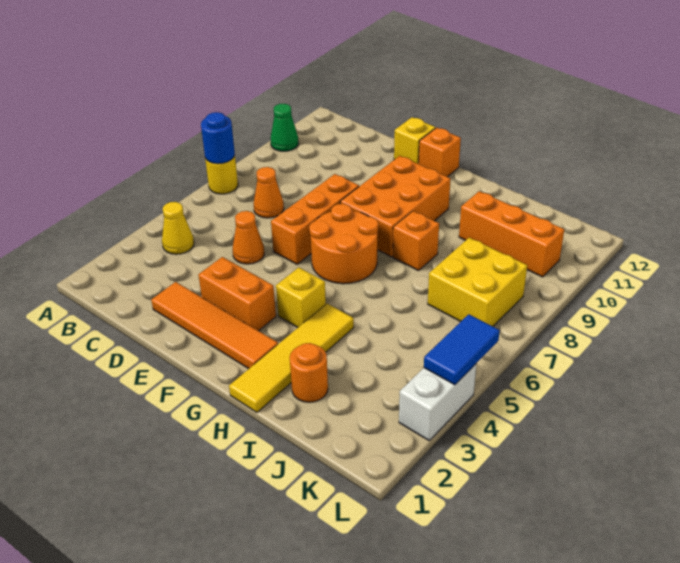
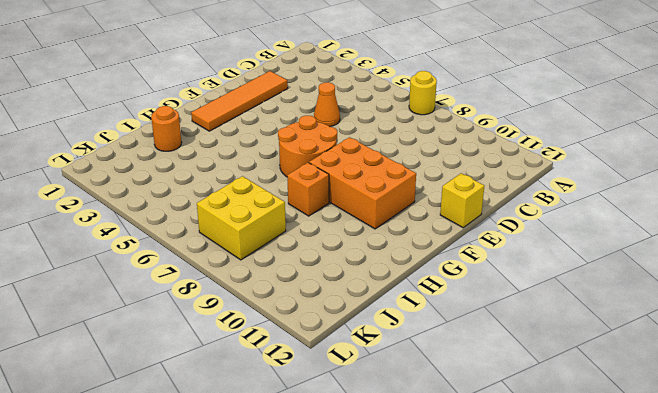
none -> green cone A10 level 1
none -> yellow cone B4 level 1
none -> orange cone C7 level 1

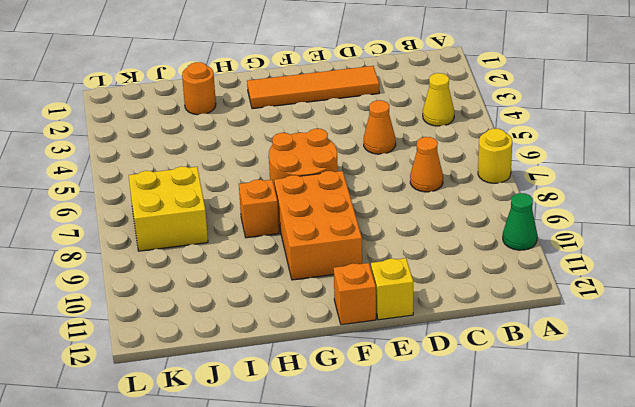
none -> orange brick E3:F3 level 1
none -> orange brick E6:E8 level 1
none -> yellow brick G4 level 1

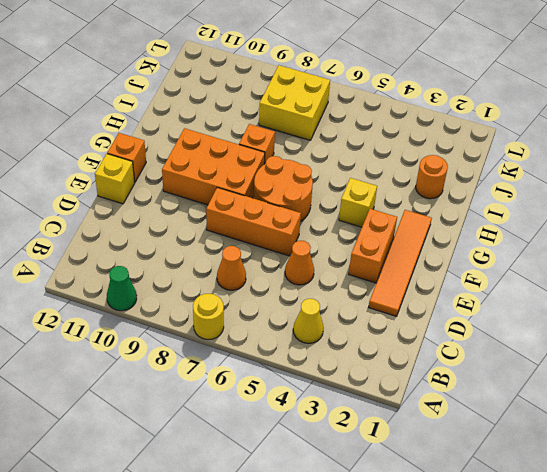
none -> yellow tile H1:H4 level 1
none -> orange brick I10:K10 level 1
none -> white brick L3:L4 level 1

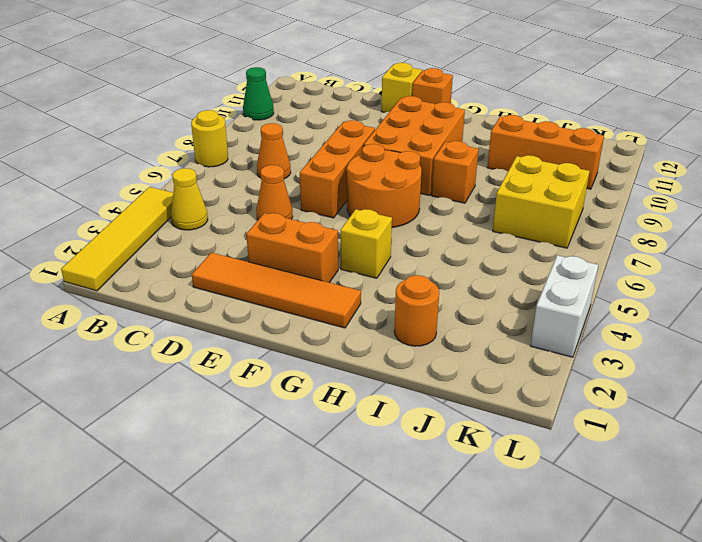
yellow tile A1:A4 level 1 -> yellow tile H1:H4 level 1
none -> blue round brick A7 level 2
none -> blue tile L4:L5 level 2

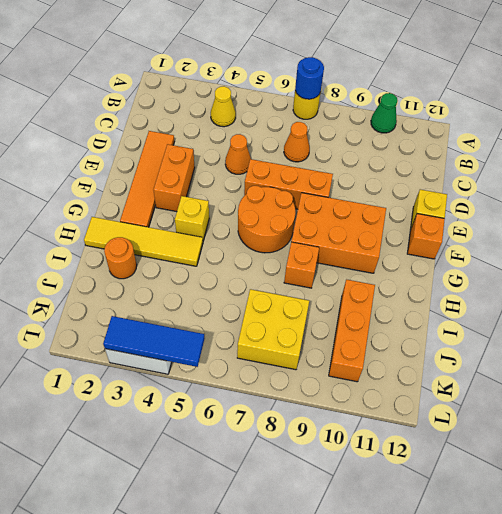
blue tile L3:L5 level 2 -> blue tile L4:L5 level 2

